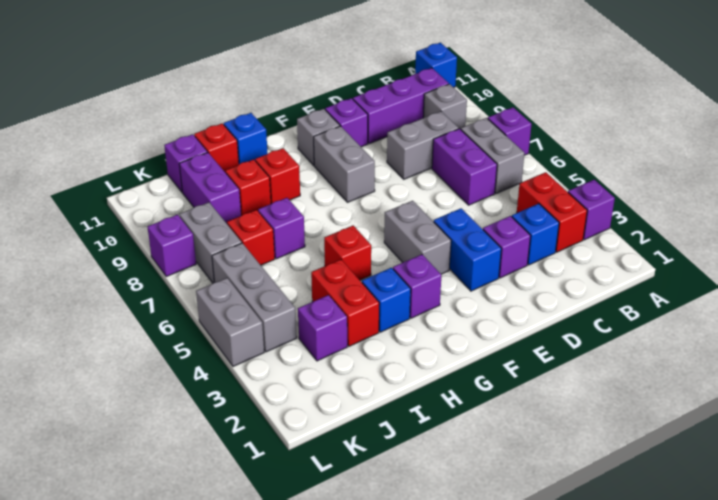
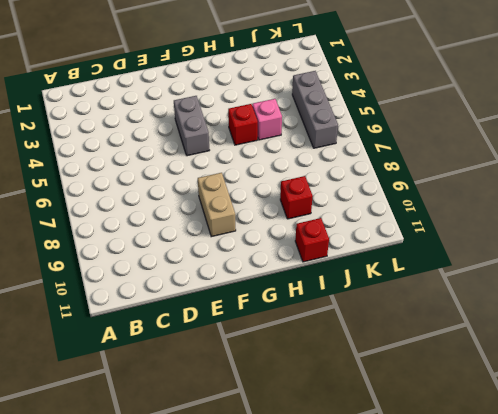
tan brick F8:F9 level 1 -> grey brick F8:F9 level 1
pink brick I5 level 1 -> none
none -> purple brick A3 level 1
none -> purple brick A7 level 1
none -> blue brick A11 level 1
none -> red brick B3:B4 level 1

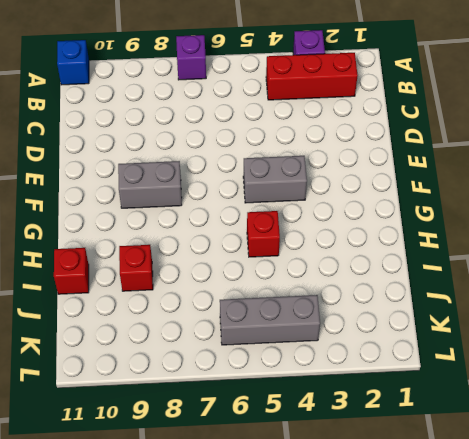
red brick B2:B4 level 1 -> red brick B3:B4 level 1
none -> grey brick B6:B7 level 1
none -> grey brick B9 level 1
none -> purple brick B10:D10 level 1
none -> blue brick C3 level 1

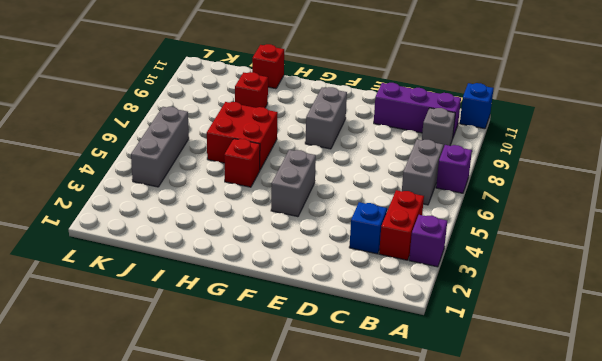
red brick H6:I7 level 1 -> purple brick I7 level 1
none -> purple brick C6:C7 level 1
none -> grey brick C8:D8 level 1
none -> purple brick D3 level 1
none -> blue brick E3:E4 level 1

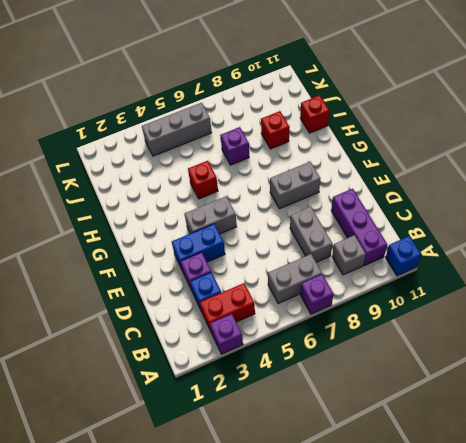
none -> purple brick C6:C7 level 1
none -> purple brick E10 level 1
none -> grey brick F10 level 1
none -> purple brick G3 level 1

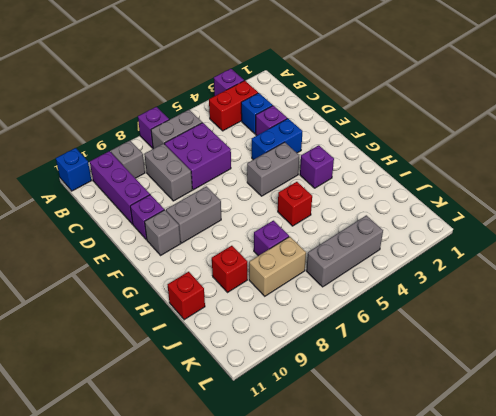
purple brick C6:D7 level 1 -> purple brick C6:C7 level 1
tan brick J7:J8 level 1 -> red brick J7 level 1
none -> blue brick H3 level 1
none -> red brick H9 level 1
none -> blue brick H11 level 1
none -> red brick I3:I4 level 1

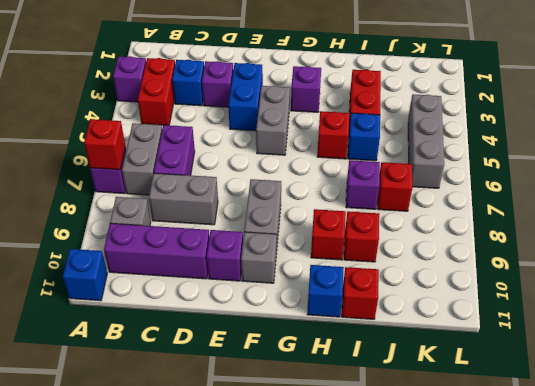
red brick A7 level 2 -> none
blue brick I5 level 1 -> blue brick H3 level 1
none -> purple brick J3 level 1
none -> purple brick J9:J10 level 1
none -> purple brick J11 level 1
none -> grey brick K7:K8 level 1

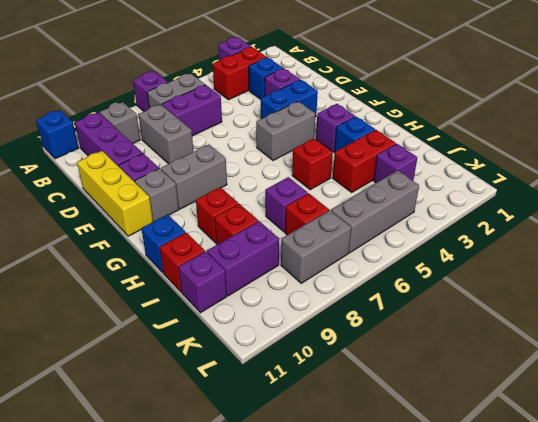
yellow brick D11:F11 level 1 -> none
none -> grey brick L4:L5 level 1
none -> purple brick L8 level 1

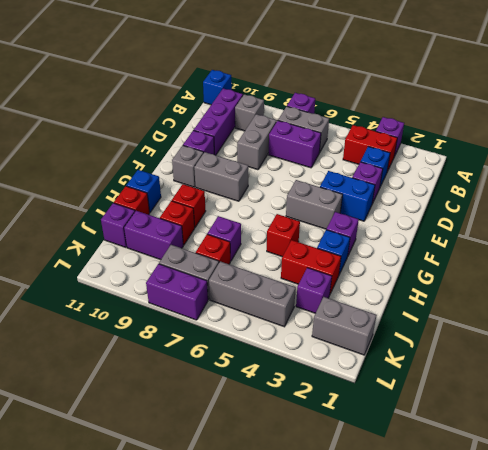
grey brick K1:K2 level 1 -> grey brick L4:L5 level 1
purple brick L7:L8 level 1 -> purple brick L8 level 1

